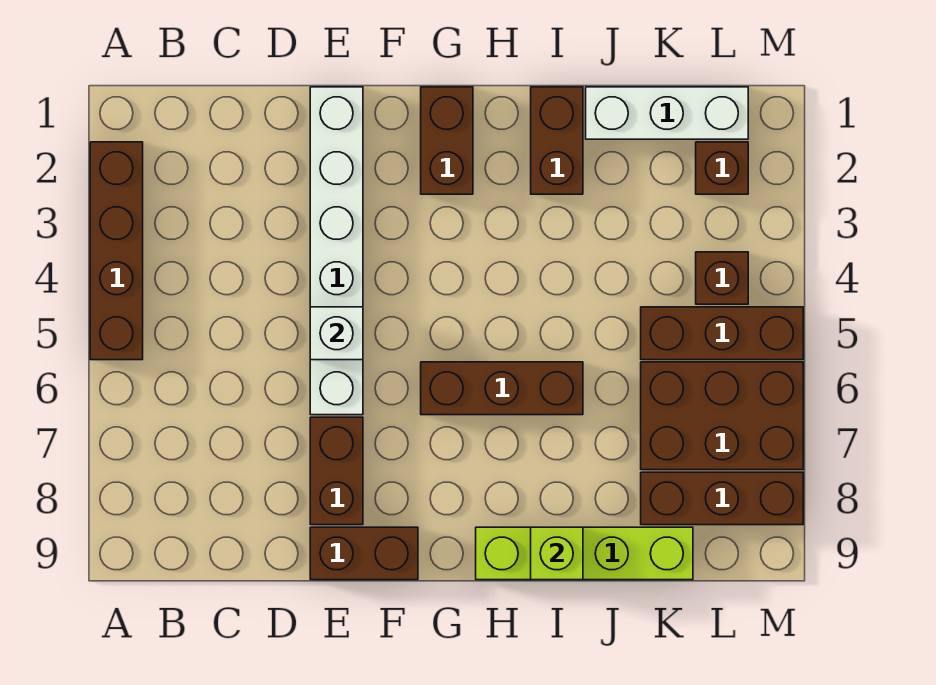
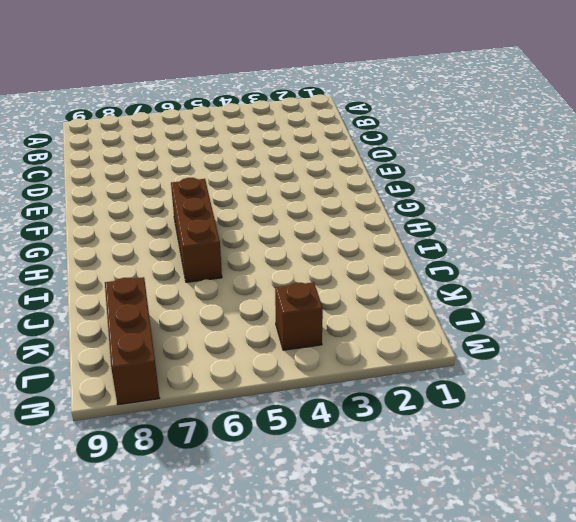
none -> brown brick A2:A5 level 1
none -> white brick E1:E6 level 1
none -> brown brick E7:E8 level 1

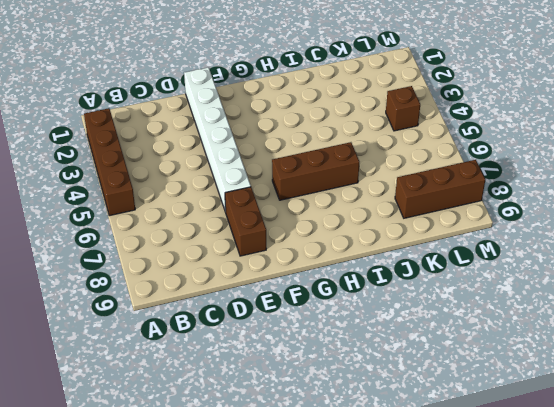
none -> brown brick E9:F9 level 1
none -> brown brick G1:G2 level 1
none -> lime brick H9:K9 level 1

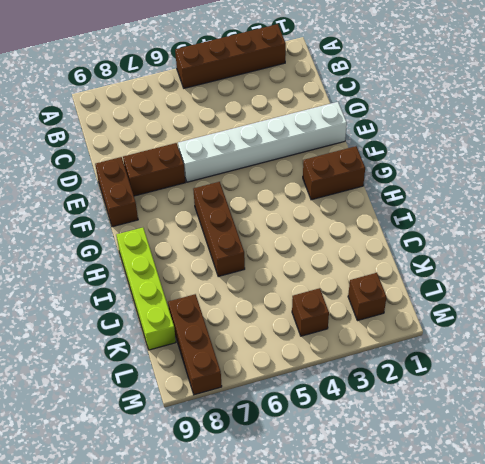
none -> brown brick I1:I2 level 1
none -> white brick J1:L1 level 1
none -> brown brick K5:M5 level 1

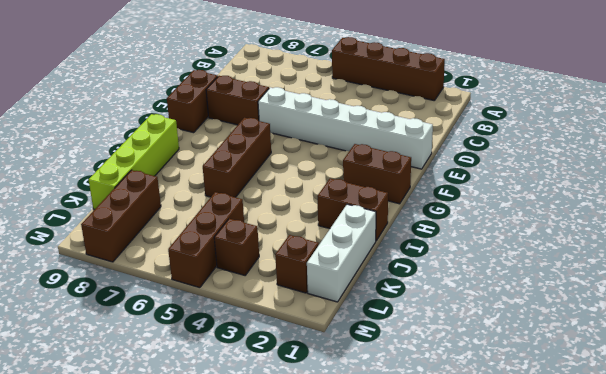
none -> brown brick K6:M7 level 1
none -> white brick E5 level 2
none -> lime brick I9 level 2

